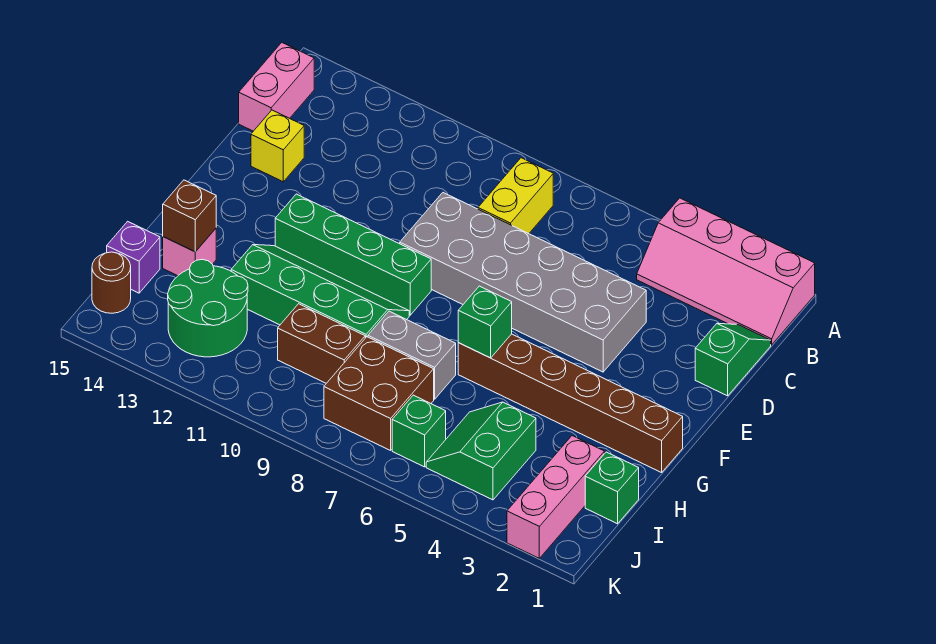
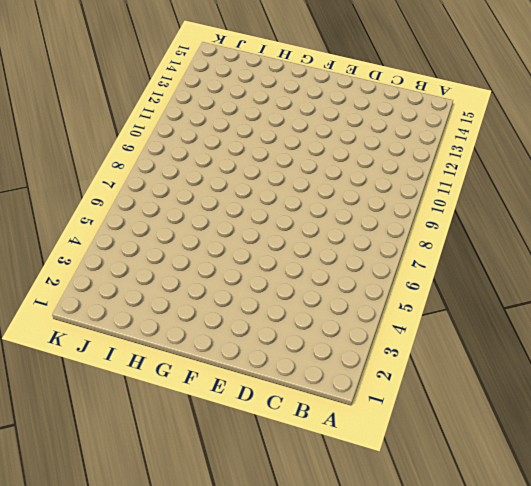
none -> pink slope A1:B4 level 1 top A
none -> yellow brick B8:C8 level 1
none -> pink brick B15:C15 level 1

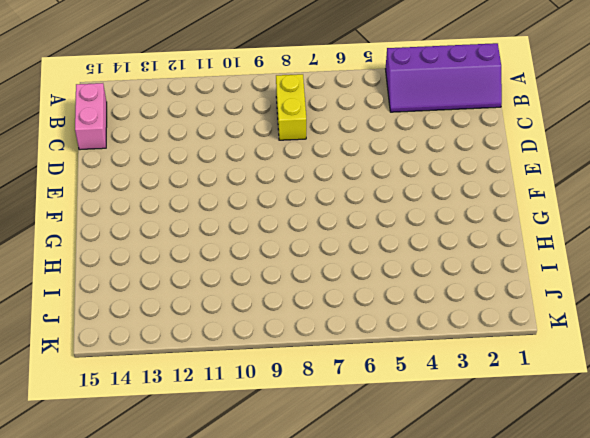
purple slope A1:B4 level 1 top A -> pink slope A1:B4 level 1 top A
none -> green slope C1:D1 level 1 top D
none -> grey brick D4:E9 level 1
none -> yellow brick D14 level 1

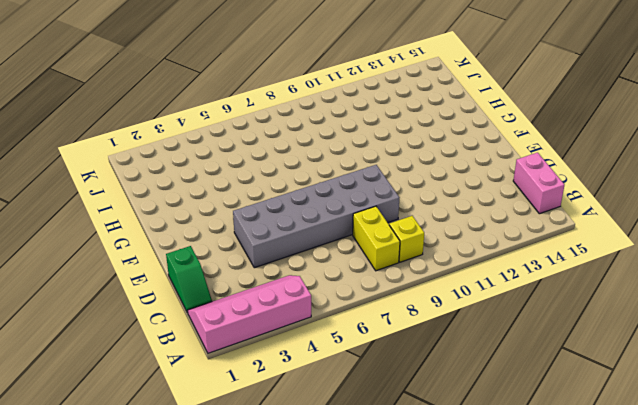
yellow brick B9 level 1 -> yellow brick D14 level 1
none -> green brick F9:F12 level 1
none -> brown brick G1:G6 level 1
none -> green slope G9:H12 level 1 top H

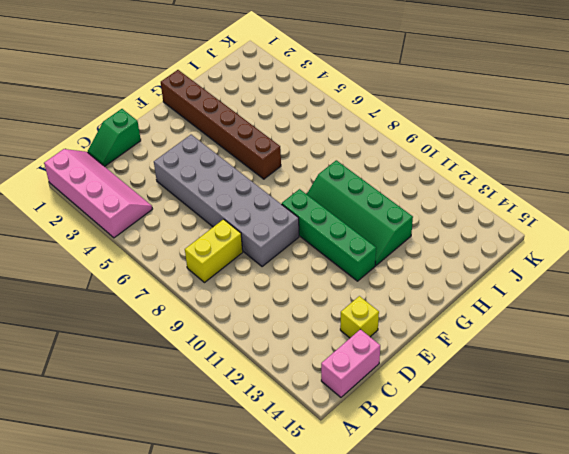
none -> grey brick H7:H8 level 1
none -> pink brick H14 level 1
none -> green brick I1 level 1

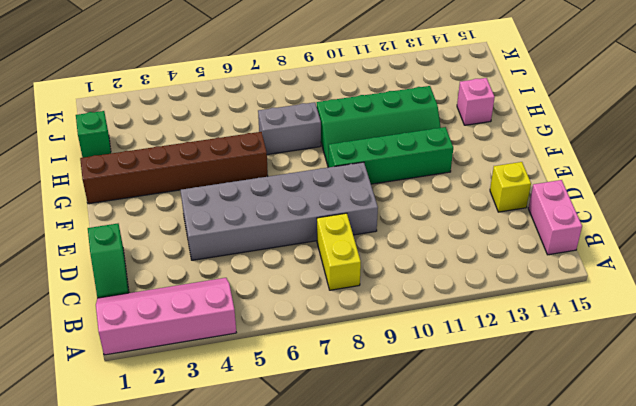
none -> pink brick I2:K2 level 1
none -> green slope I4:J5 level 1 top 4
none -> brown brick I7:J8 level 1

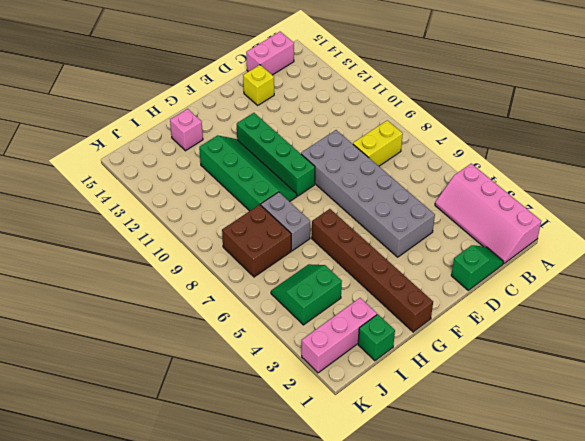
none -> brown brick I9:I10 level 1
none -> green round brick I12:J13 level 1
none -> purple brick I15 level 1

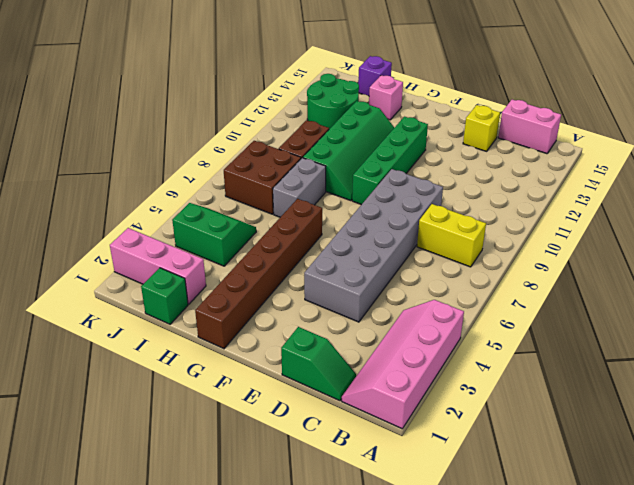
none -> green brick J6 level 1
none -> brown round brick J15 level 1
none -> green brick G6 level 2

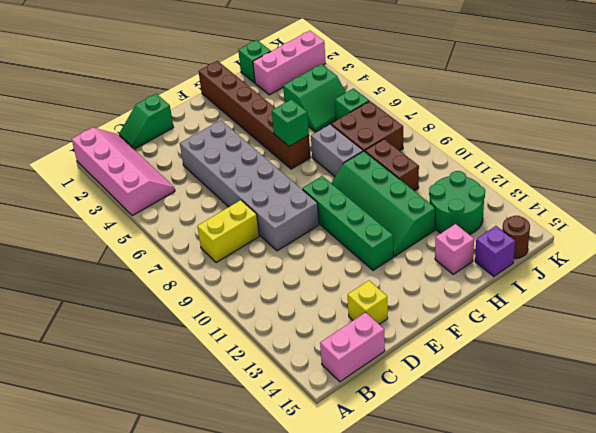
none -> brown brick H14 level 2

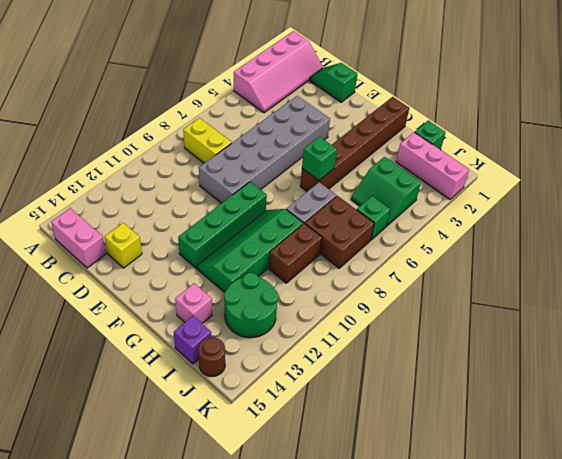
none -> brown brick H14 level 2

